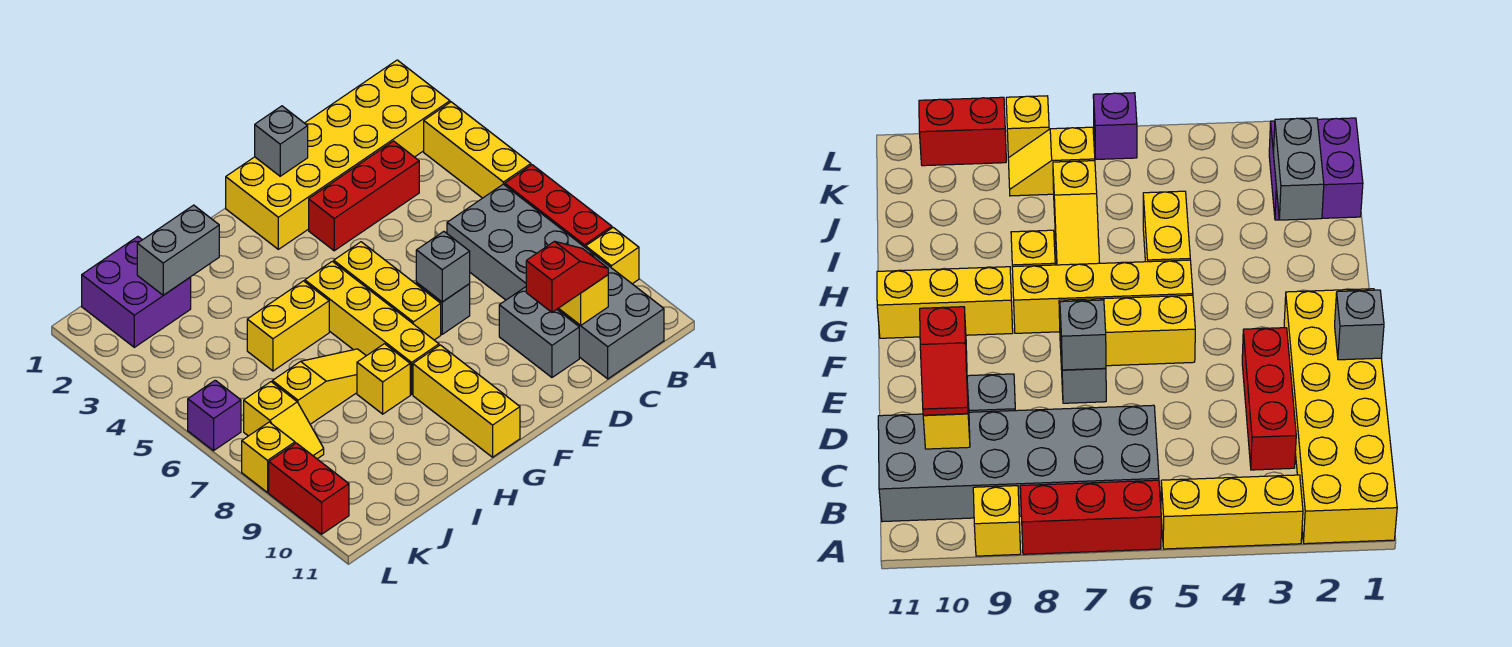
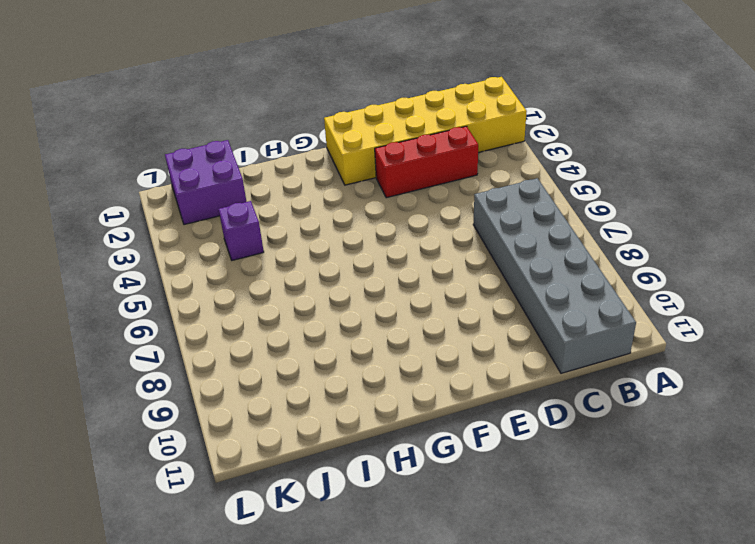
purple brick J4 level 1 -> purple brick L6 level 1
none -> yellow brick A3:A5 level 1
none -> red brick A6:A8 level 1
none -> yellow brick A9 level 1

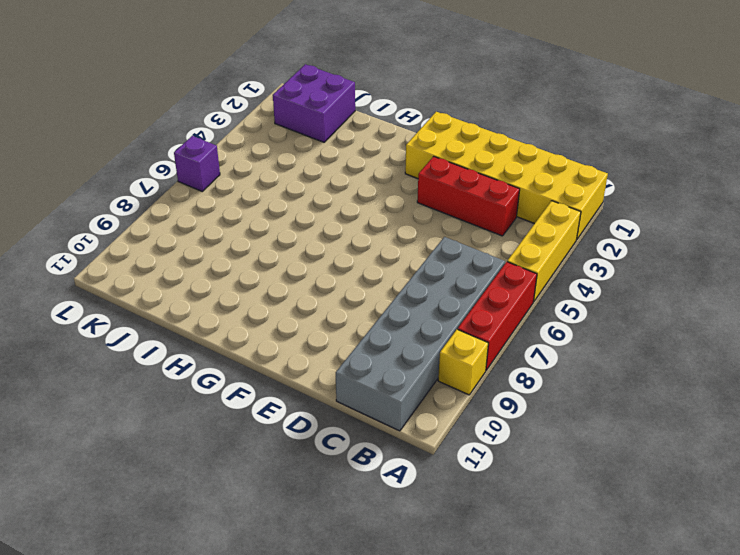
none -> grey brick D9:D10 level 1
none -> grey brick E7 level 1
none -> yellow brick F5:F7 level 1

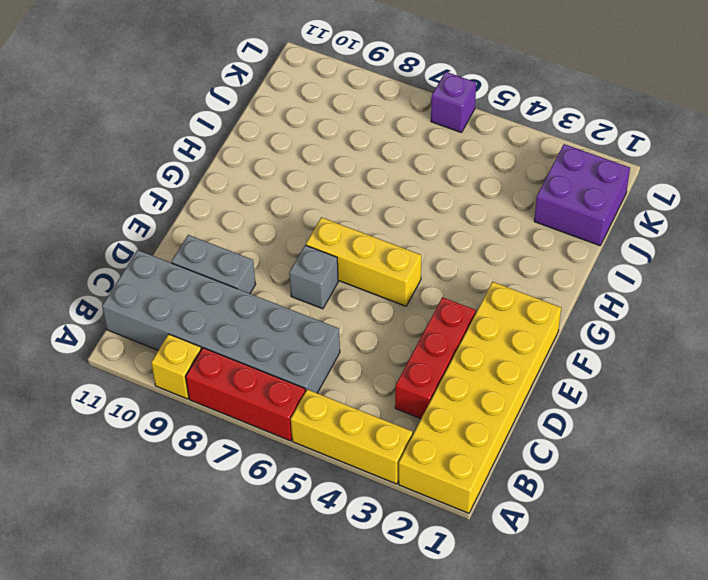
none -> yellow brick G5:G8 level 1
none -> yellow brick G9:G11 level 1
none -> yellow brick H5:I5 level 1

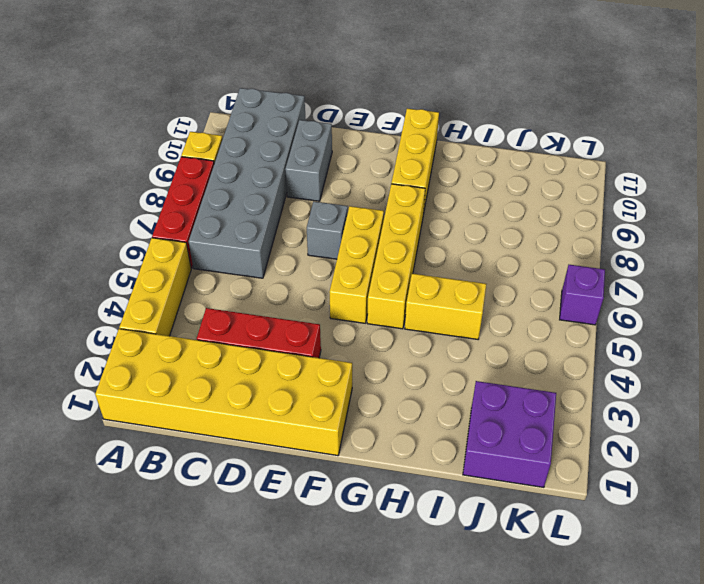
none -> yellow slope H7:J7 level 1 top J
none -> yellow brick H8 level 1
none -> yellow slope K7:K8 level 1 top 7

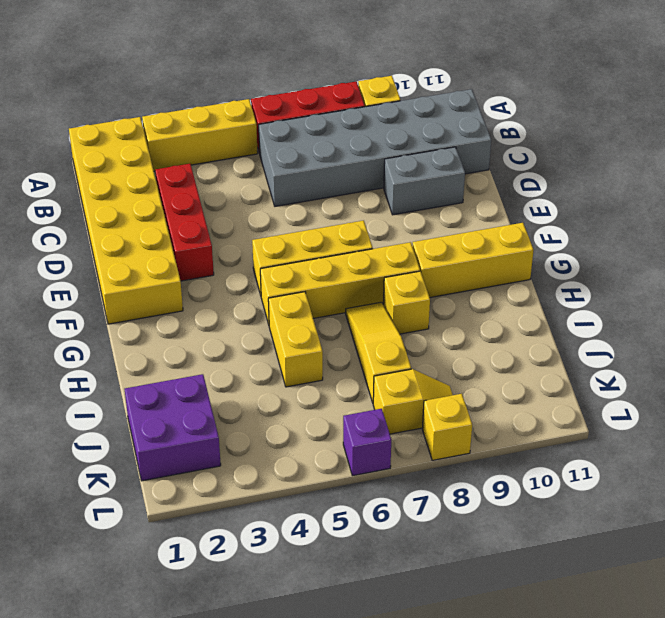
none -> grey brick E7 level 1
none -> red brick L9:L10 level 1
none -> yellow brick C10 level 2

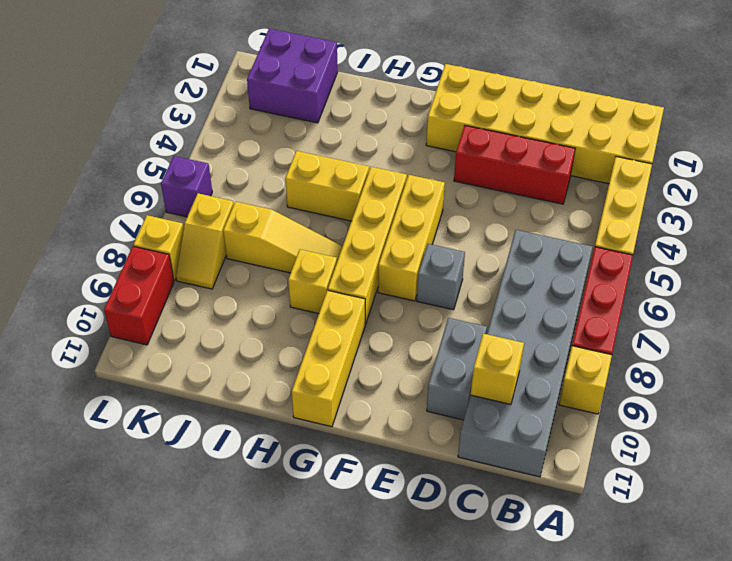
none -> grey brick E1 level 2
none -> grey brick E7 level 2
none -> grey brick I2:J2 level 2

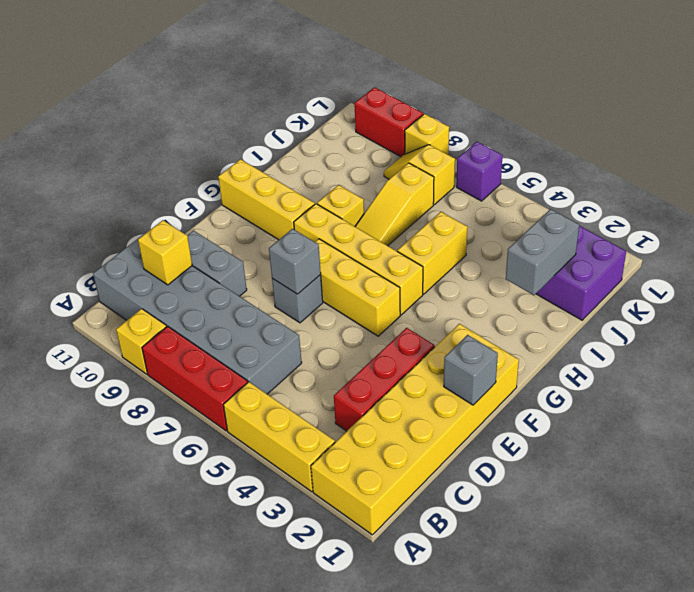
none -> red slope C10:D10 level 3 top D

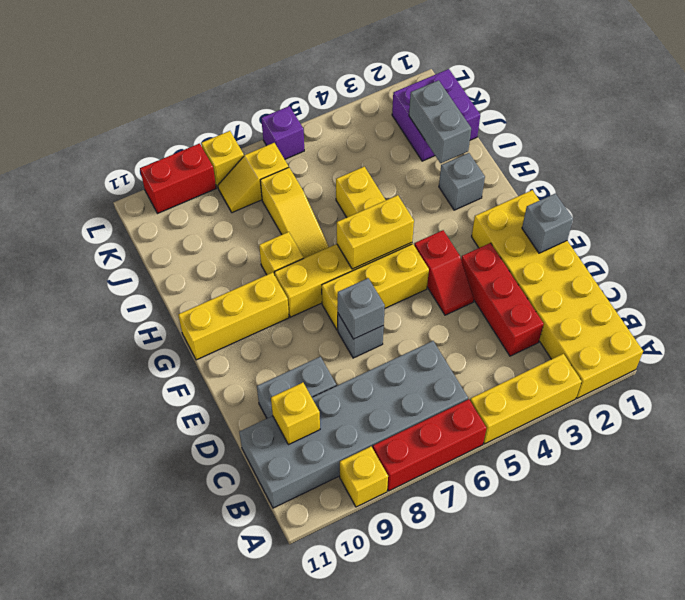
red slope E4:F4 level 1 top F -> red slope C10:D10 level 3 top D
yellow brick G5:G6 level 2 -> none
grey brick H2 level 1 -> none

